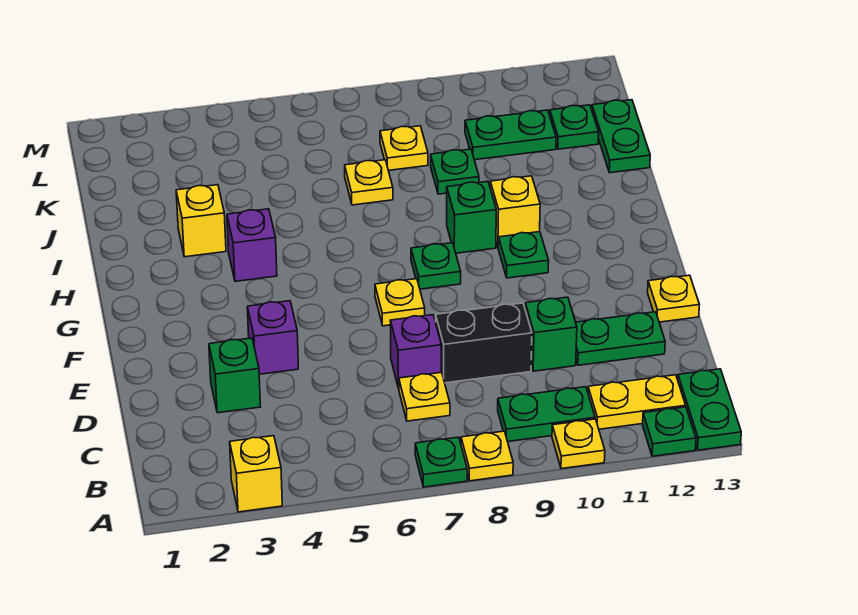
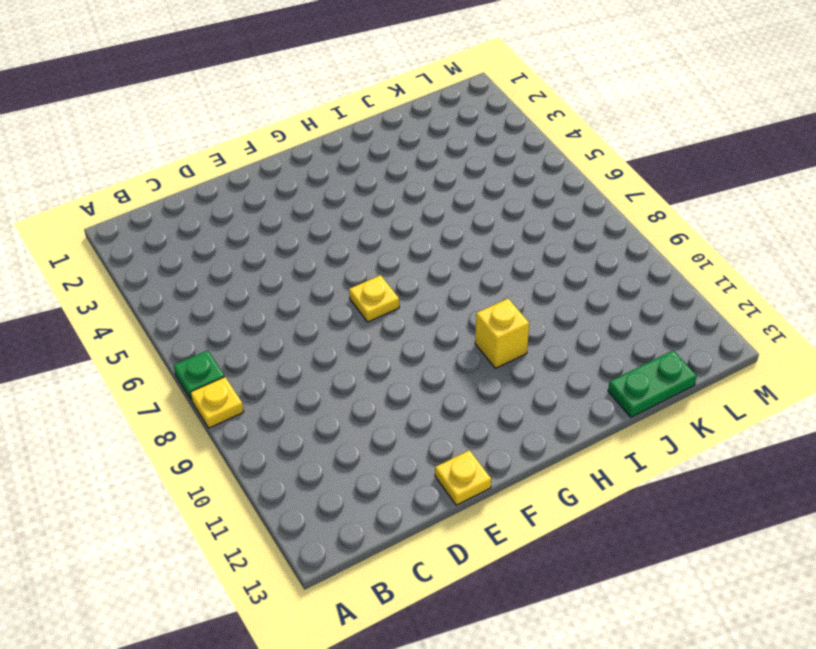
none -> yellow brick A3 level 1
none -> yellow plate A10 level 1
none -> green plate A12 level 1

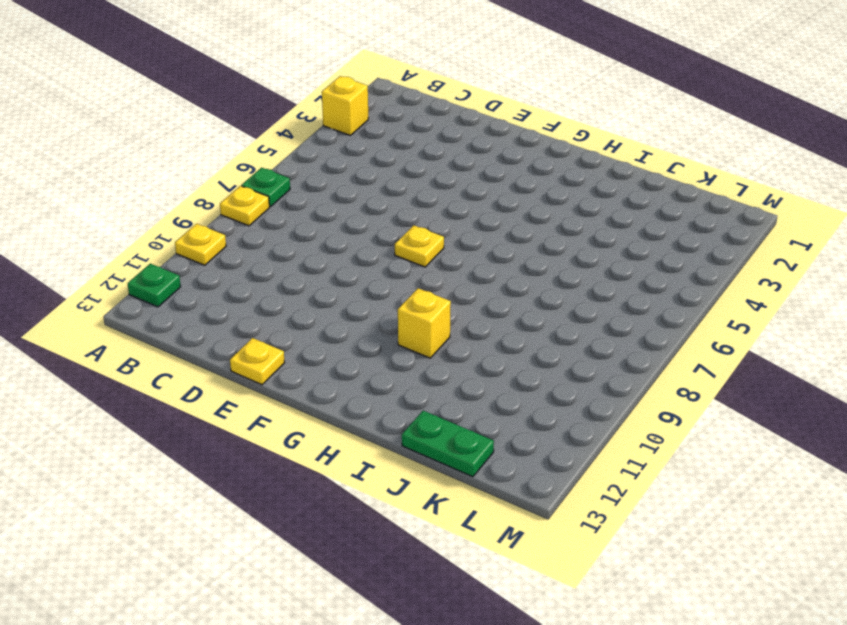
none -> green plate A13:B13 level 1
none -> green plate B9:B10 level 1
none -> yellow plate B11:B12 level 1

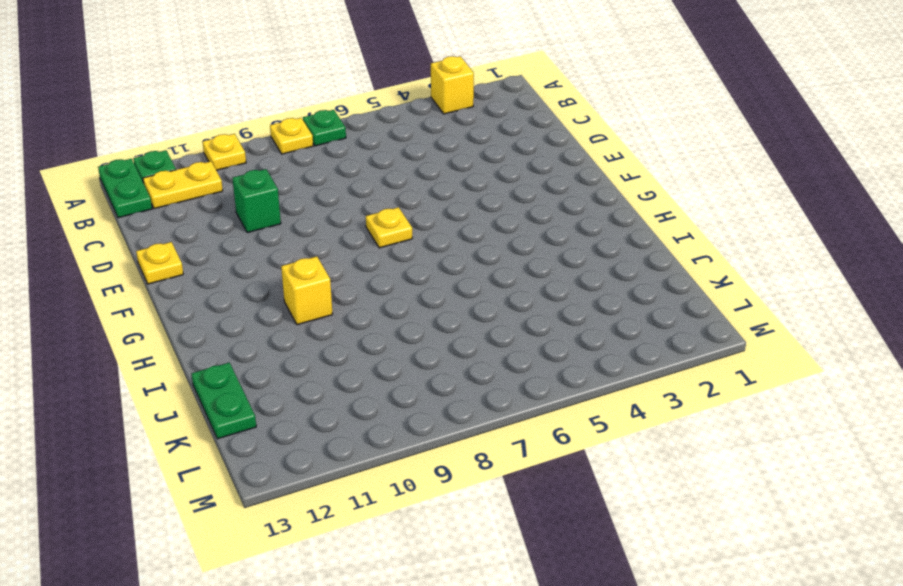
none -> green plate B9:B10 level 1
none -> yellow plate C7 level 1
none -> green brick D3 level 1

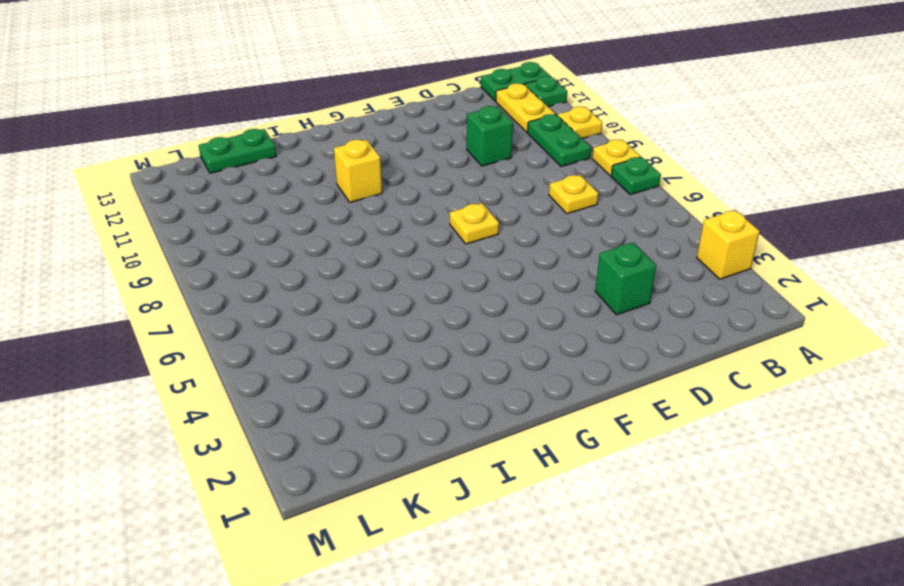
none -> purple brick D7 level 1
none -> black brick D8:D9 level 1
none -> green plate D11:D12 level 1

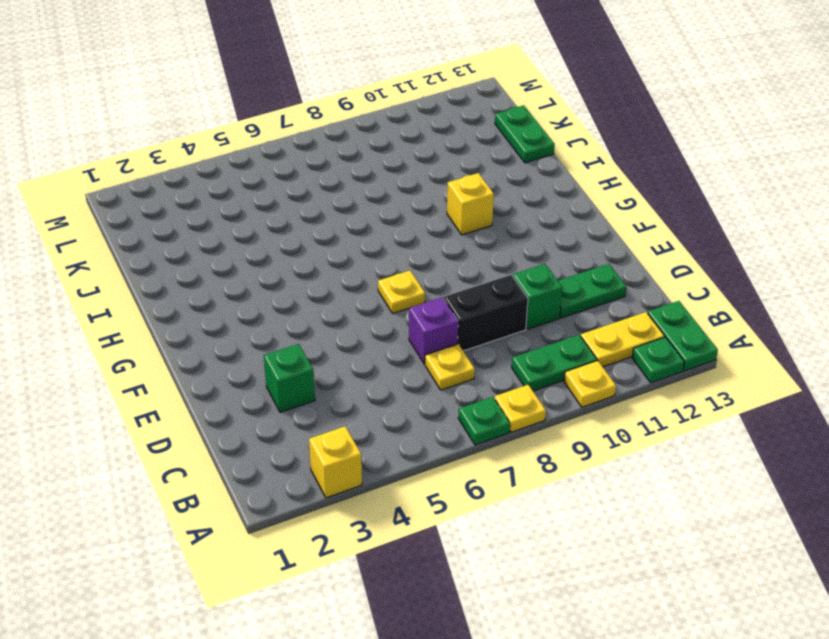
none -> purple brick E4 level 1
none -> yellow plate E13 level 1
none -> green plate G8 level 1

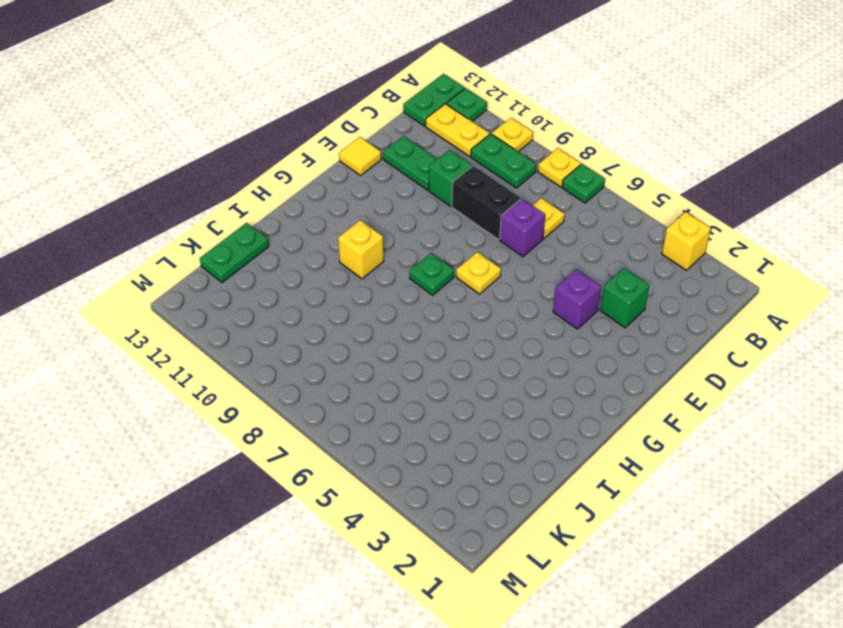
yellow tile E13 level 1 -> yellow plate E13 level 1
none -> green plate G10 level 1
none -> purple brick H4 level 1
none -> green brick H9 level 1

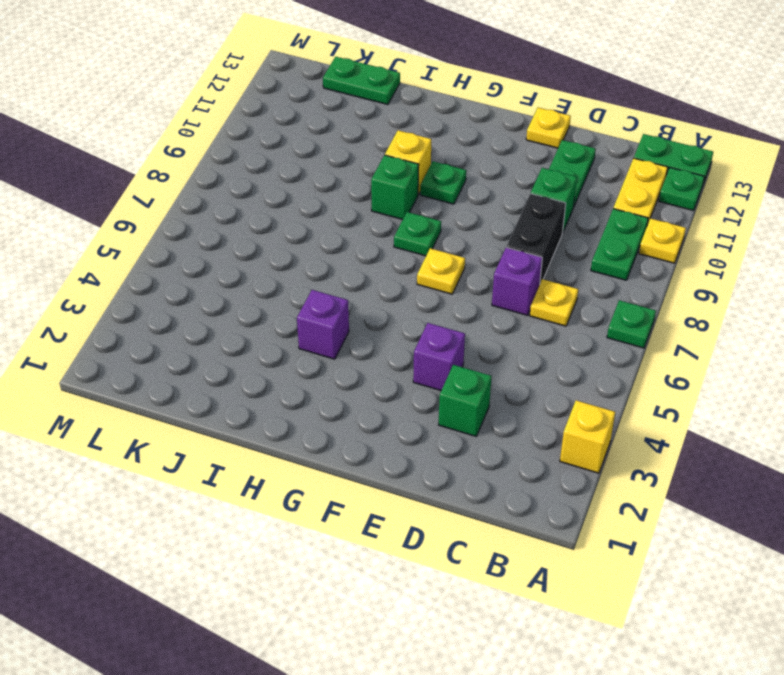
none -> yellow plate A8 level 1
none -> yellow brick I3 level 1
none -> yellow plate J7 level 1

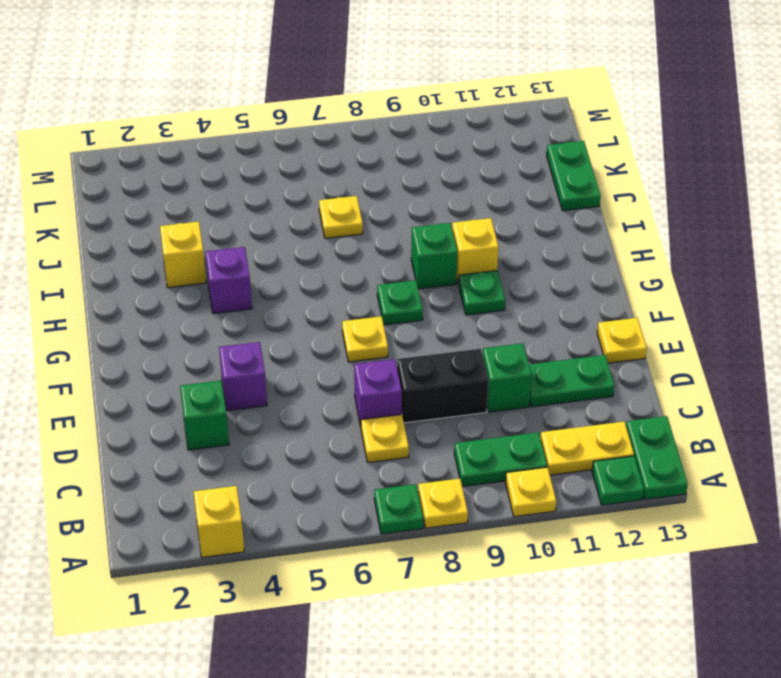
none -> green plate J9 level 1
none -> yellow plate K8 level 1
none -> green plate K10:K11 level 1

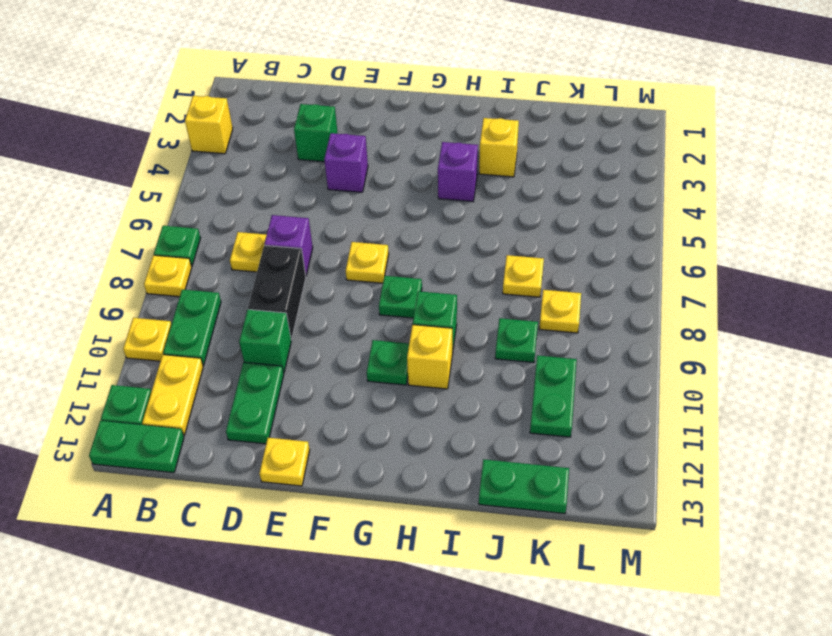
none -> green plate K12 level 1

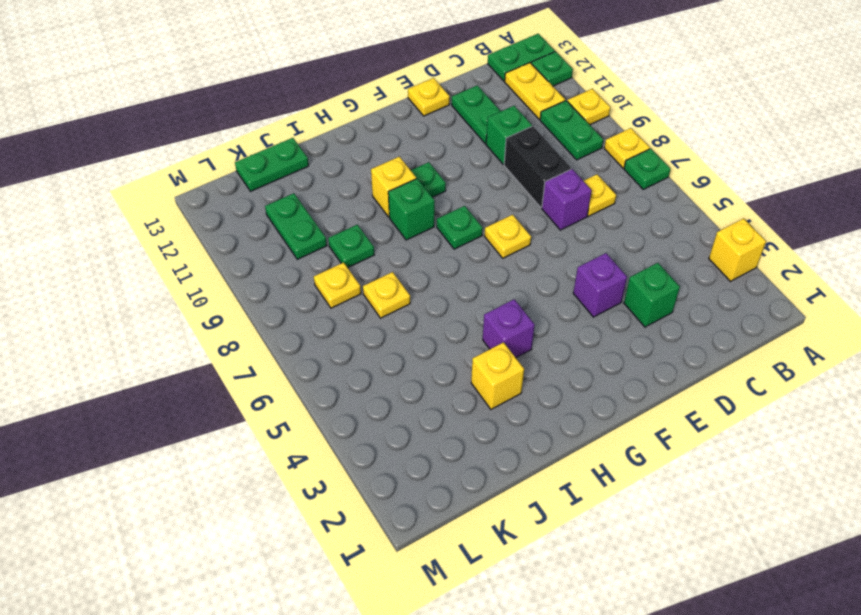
none -> green plate K12 level 1

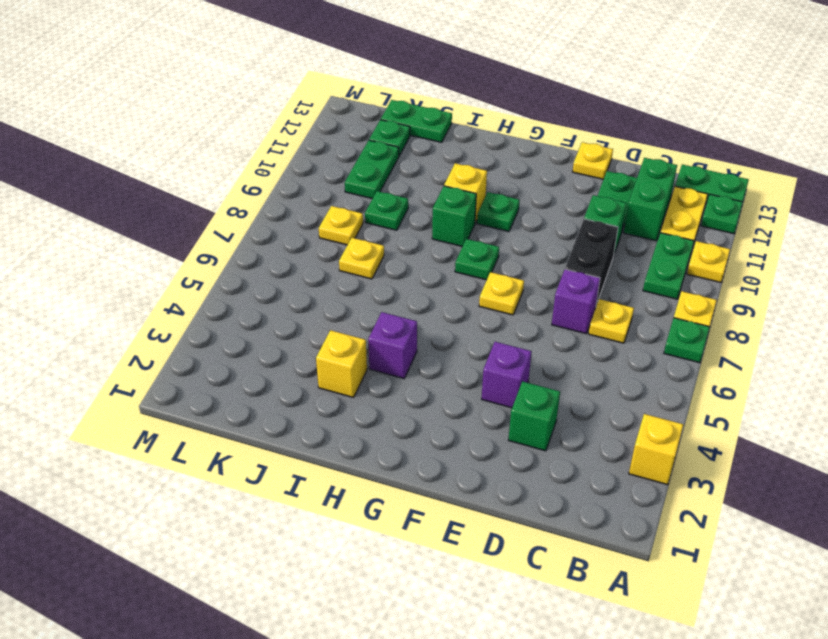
green brick C11:C12 level 1 -> none

